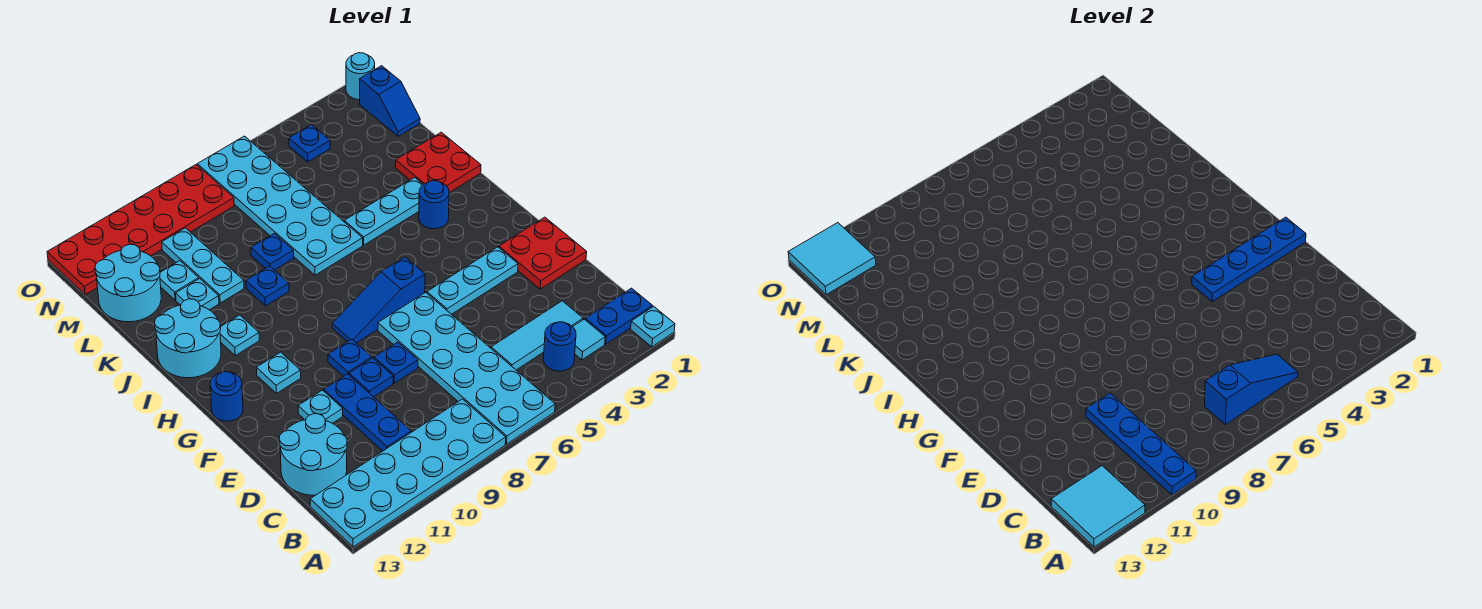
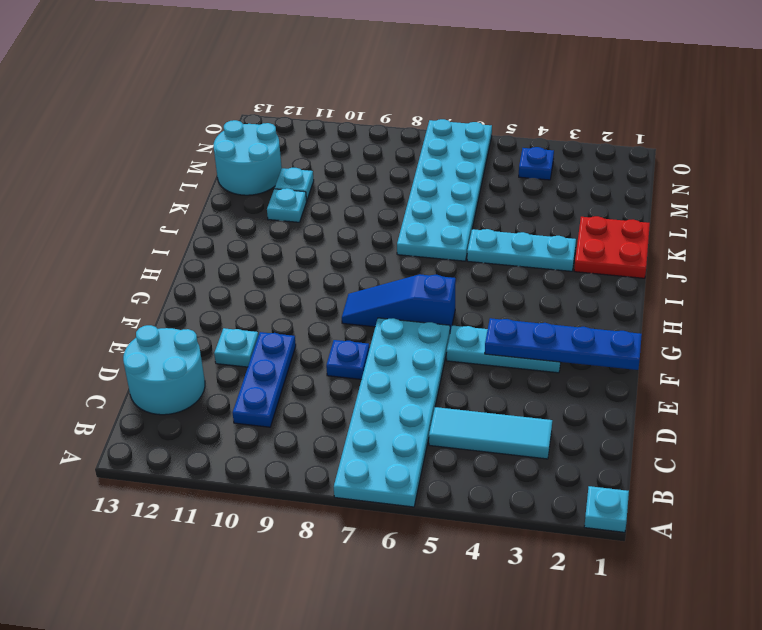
none -> cyan plate A8:B13 level 1
none -> blue plate B1:B2 level 1
none -> cyan tile B3 level 1
none -> blue round brick B4 level 1

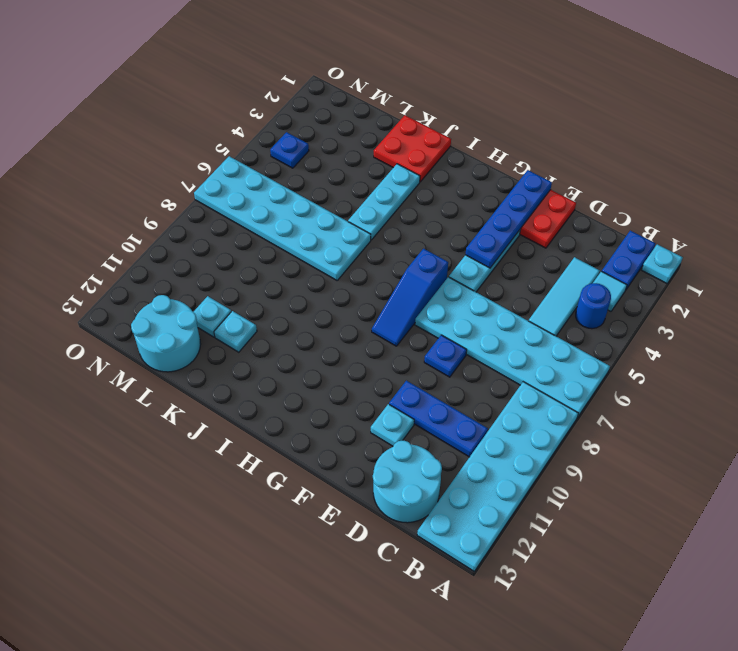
none -> blue plate E9 level 1
none -> blue plate F9 level 1
none -> cyan plate G11 level 1
none -> blue round brick G13 level 1

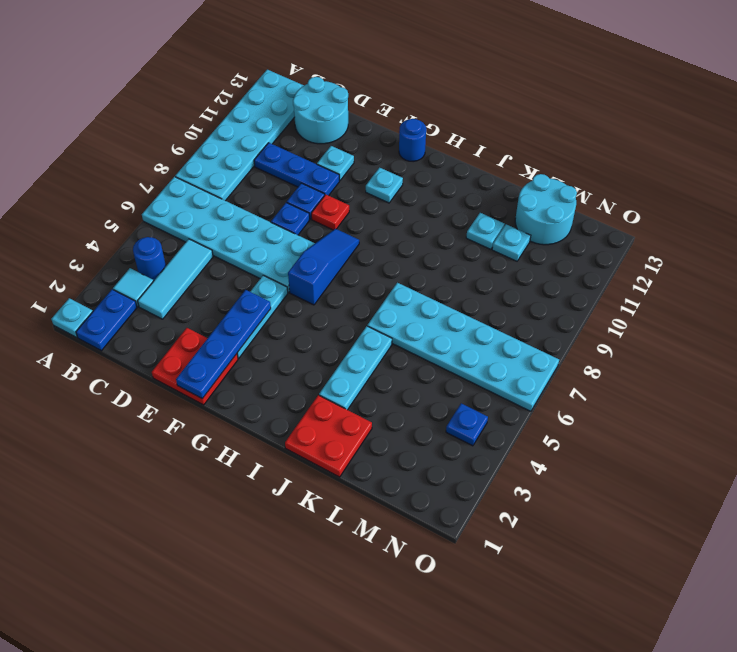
red plate F9 level 1 -> blue plate F9 level 1
none -> blue round brick I3 level 1
none -> cyan plate I11 level 1
none -> cyan round brick I12:J13 level 1
none -> blue plate J9 level 1

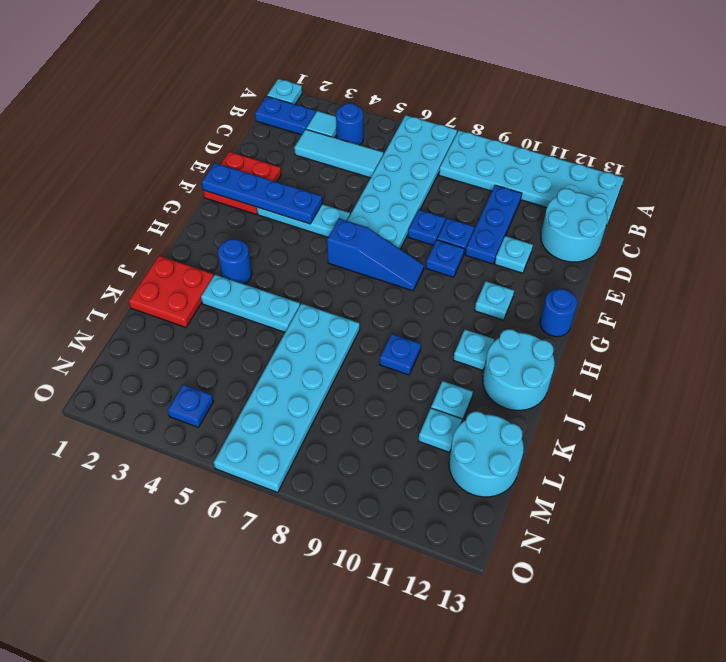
none -> blue plate K8 level 1
none -> cyan plate K10:M10 level 1
none -> blue slope M1:N1 level 1 top N
none -> red plate N8:O13 level 1

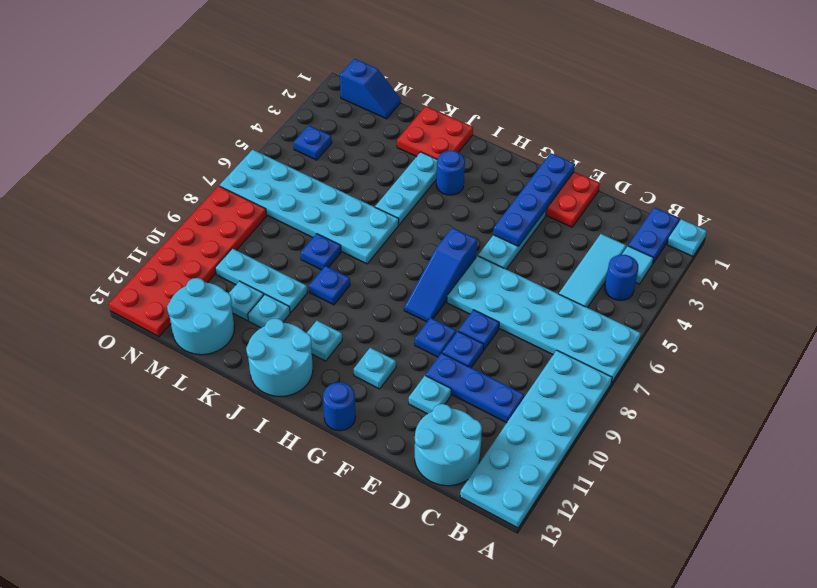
none -> cyan round brick O1 level 1
none -> blue plate A10:D10 level 2
none -> cyan tile A12:B13 level 2
none -> blue slope B5:B7 level 2 top 7

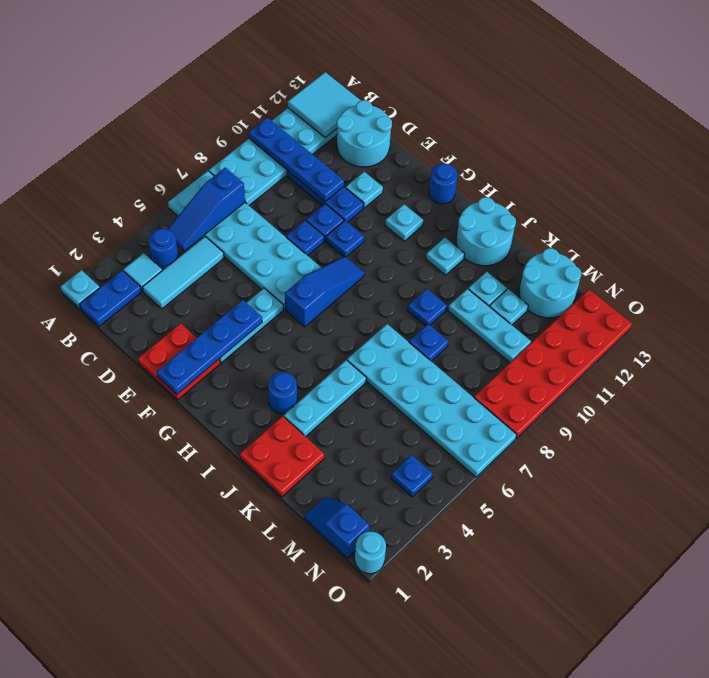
none -> cyan tile N12:O13 level 2

